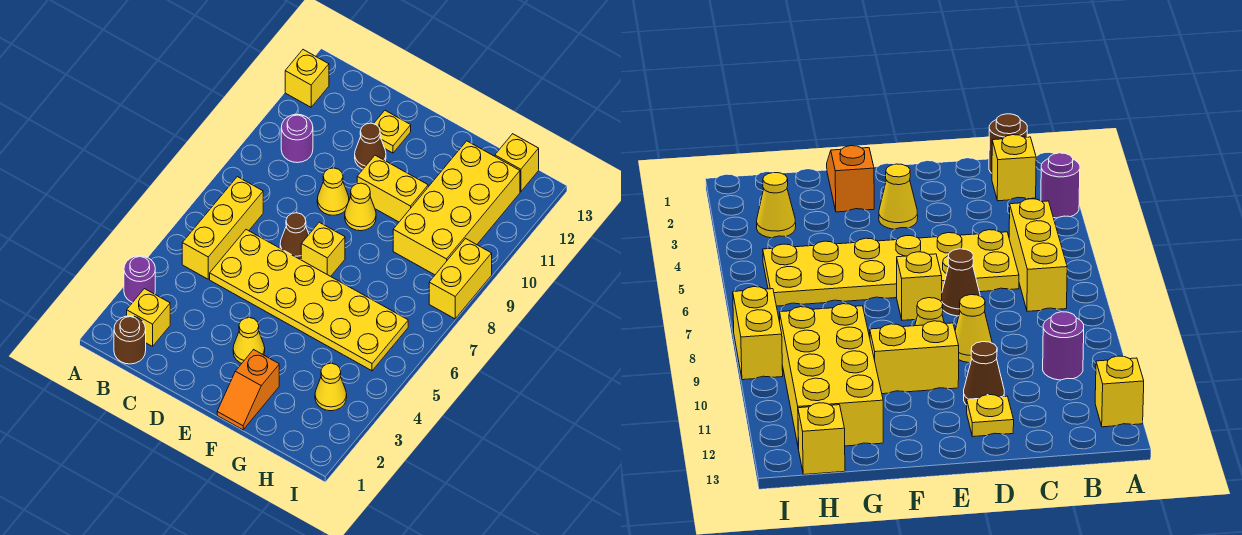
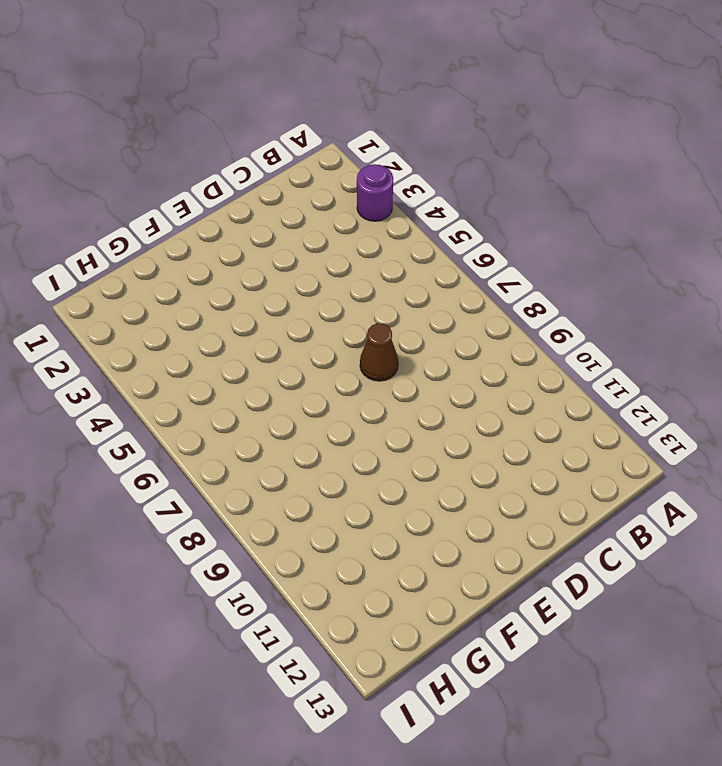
none -> yellow brick A12 level 1
none -> brown round brick B1 level 1
none -> yellow brick B2 level 1

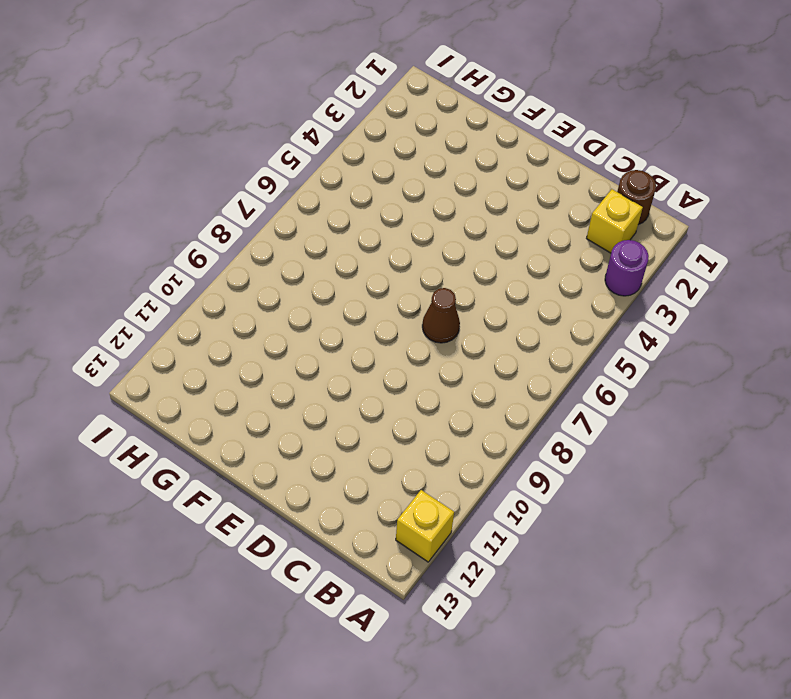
none -> yellow brick B5:B7 level 1
none -> purple round brick B10 level 1
none -> yellow plate C5:H6 level 1

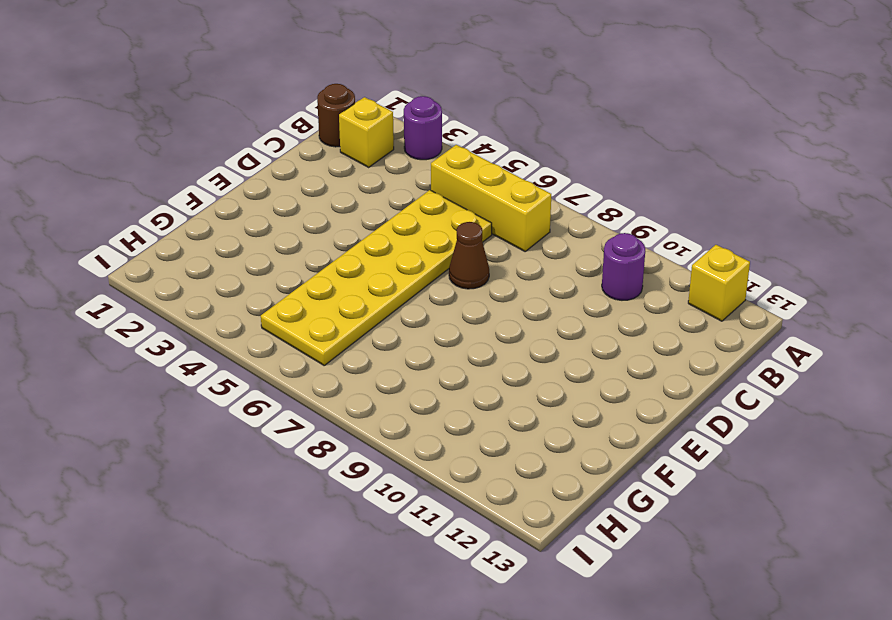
none -> yellow cone D9 level 1
none -> brown cone D11 level 1
none -> yellow plate D12 level 1

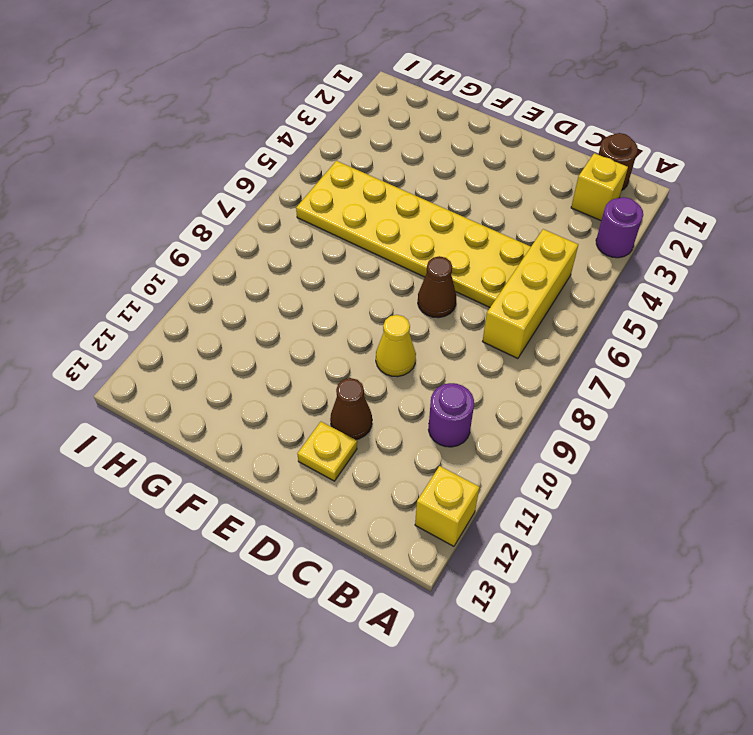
none -> yellow cone E3 level 1
none -> yellow brick E7 level 1
none -> yellow cone E9 level 1

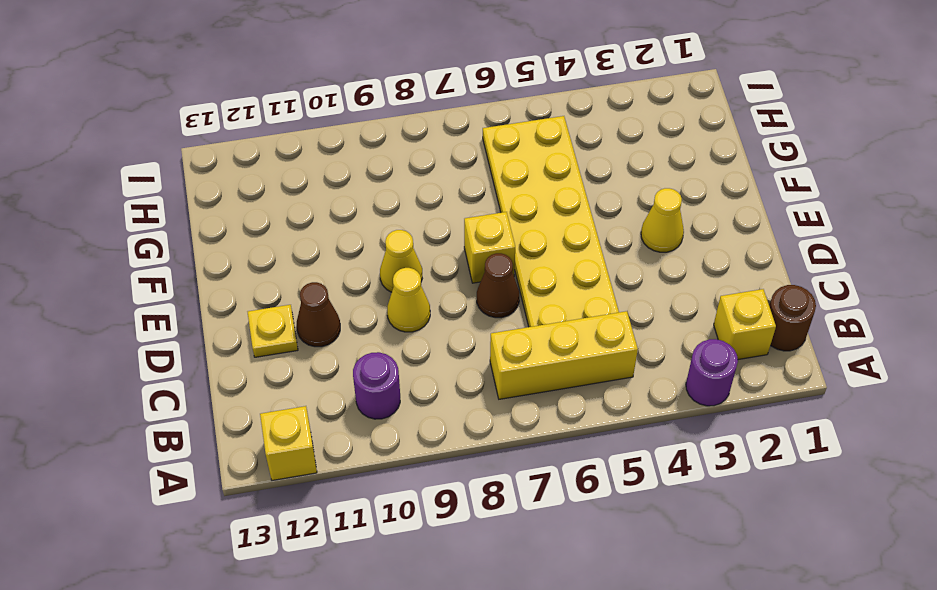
none -> yellow brick E10:F10 level 1
none -> orange slope F1:F2 level 1 top 2
none -> yellow brick G9:H12 level 1

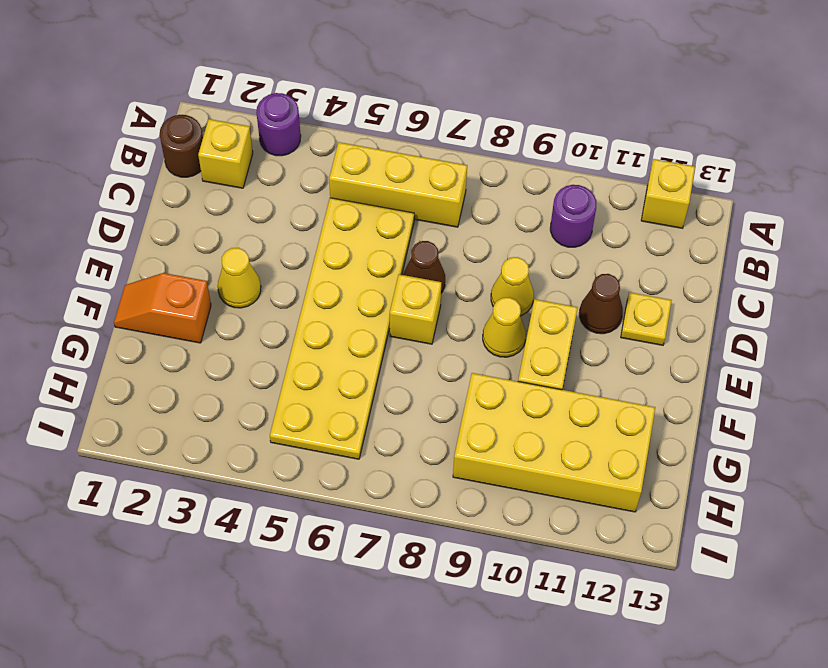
none -> yellow cone H3 level 1
none -> yellow brick H13 level 1
none -> yellow brick I8:I9 level 1

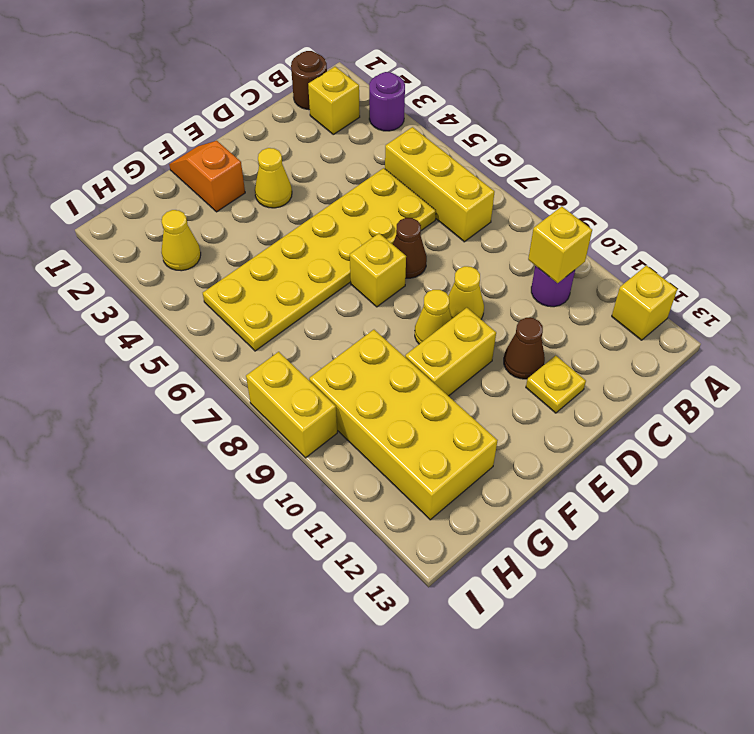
yellow brick B10 level 2 -> yellow brick H13 level 1

